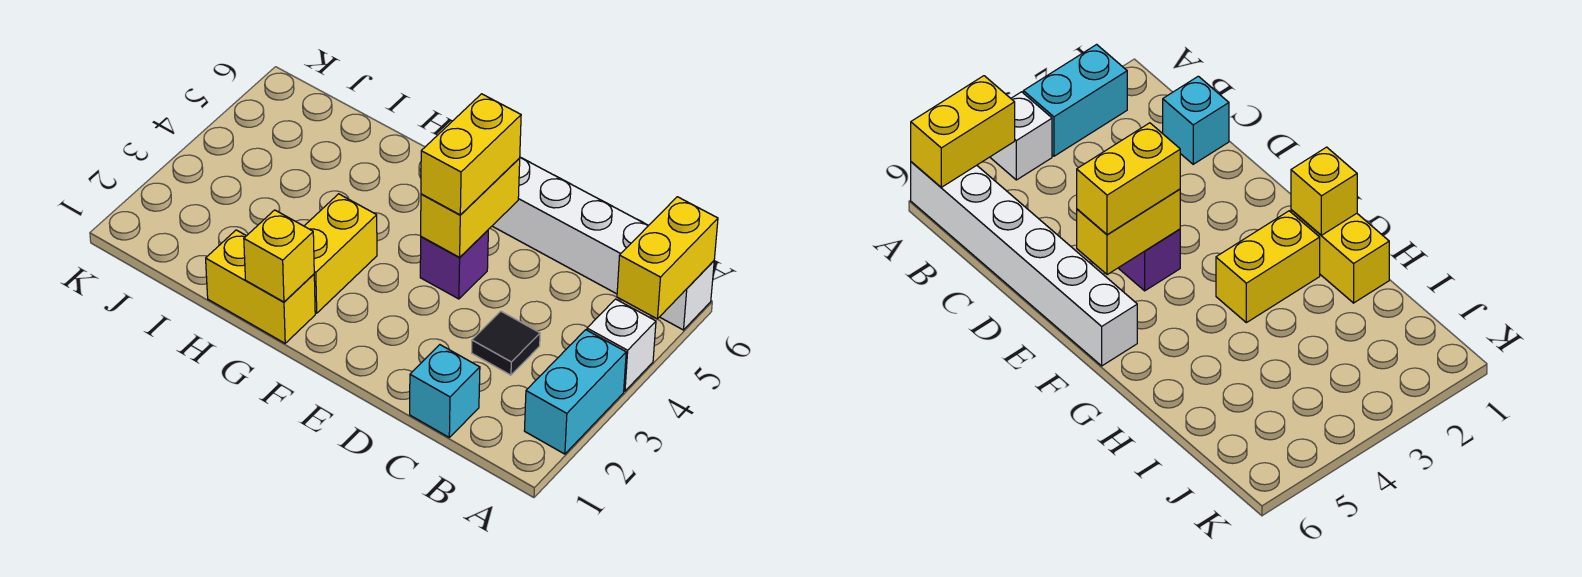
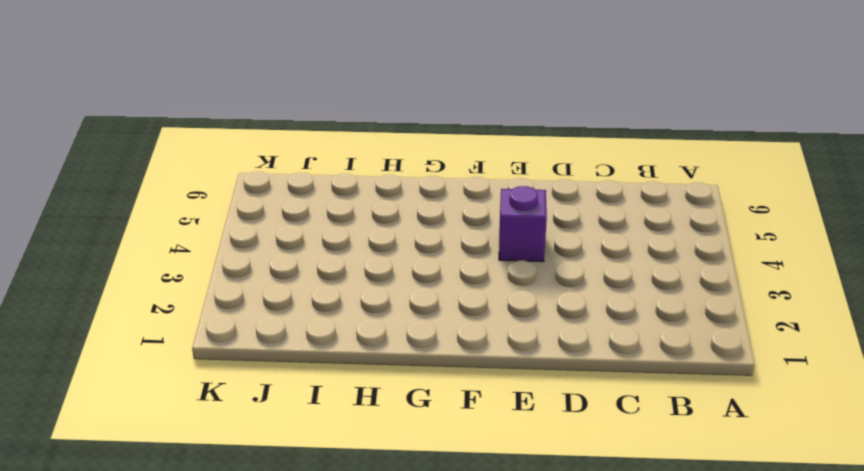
none -> cyan brick A2:A3 level 1
none -> white brick A4 level 1
none -> white brick A6:F6 level 1

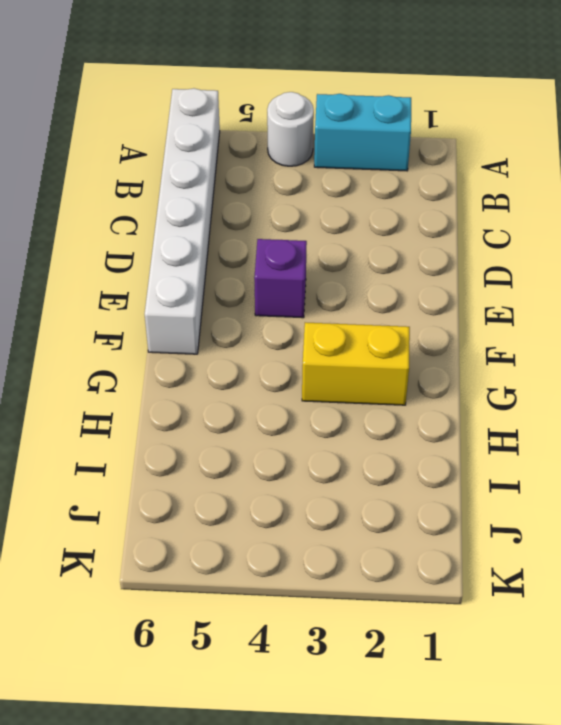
white round brick A4 level 1 -> white brick A4 level 1
none -> cyan brick C1 level 1
none -> black tile C3 level 1
none -> yellow brick G1:H1 level 1

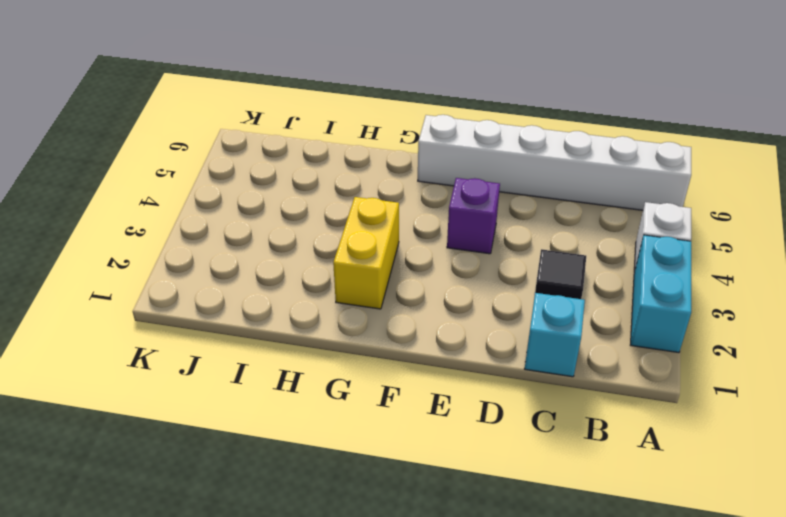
none -> yellow brick G1:H1 level 1
none -> yellow brick A5:A6 level 2
none -> yellow brick E4:E5 level 2

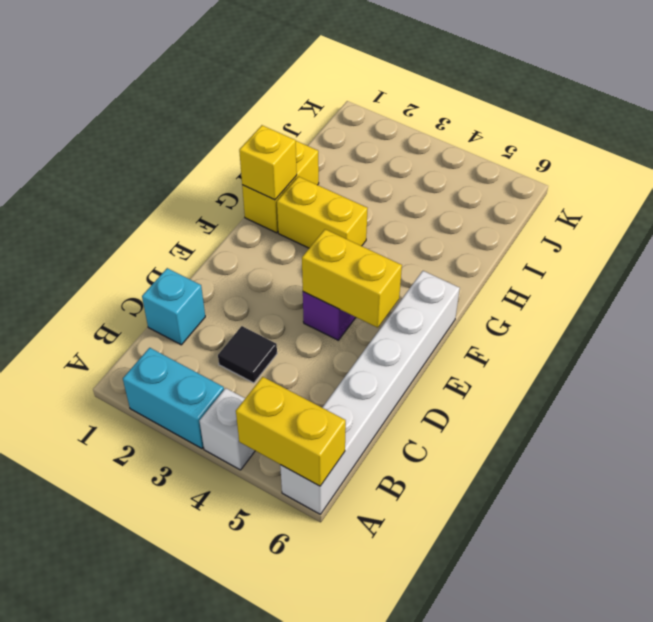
none -> yellow brick E4:E5 level 3

